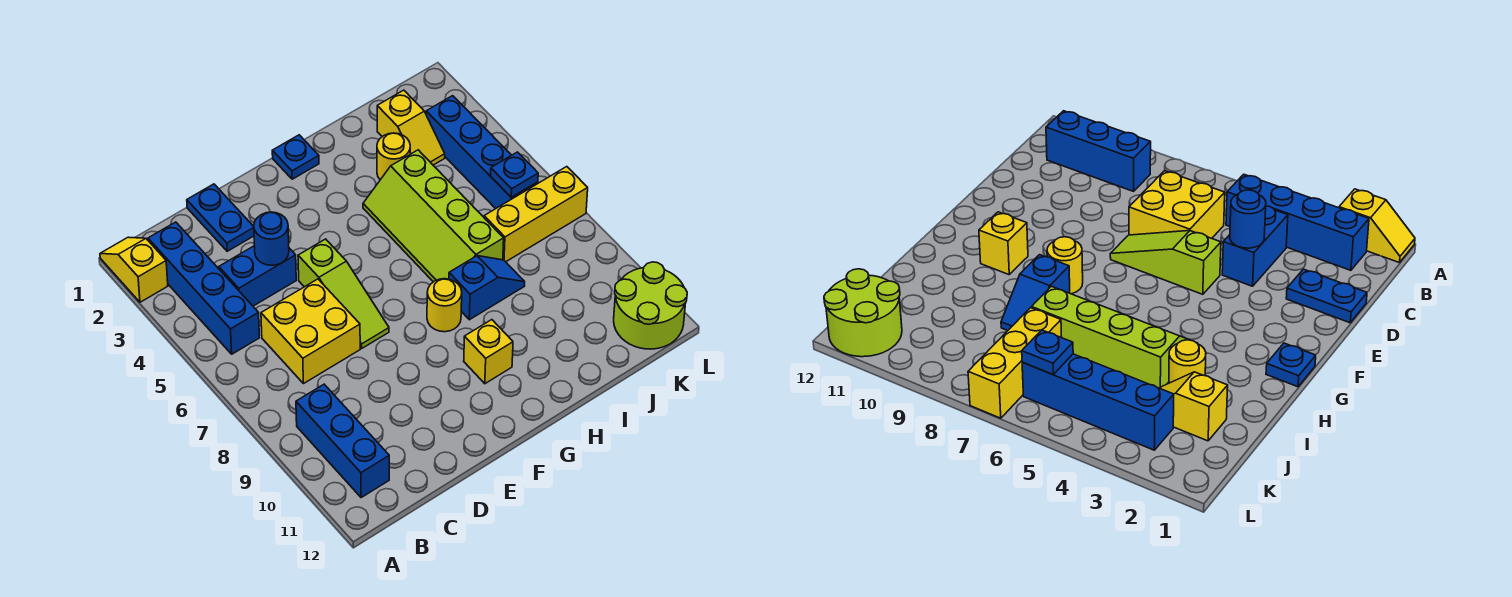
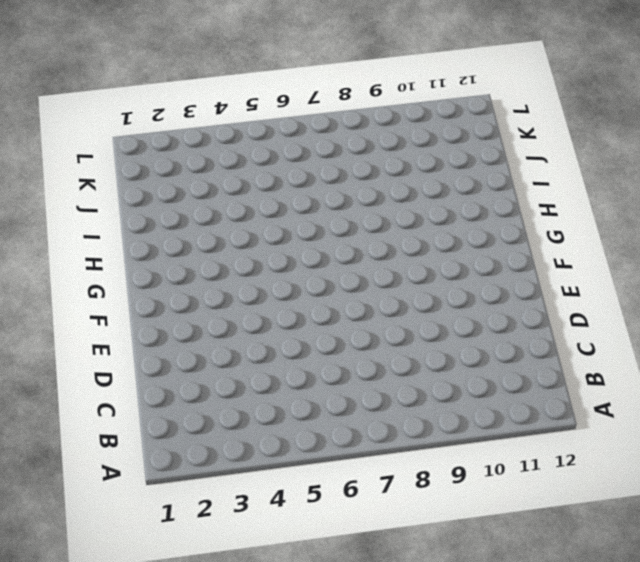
none -> yellow slope A1:A2 level 1 top 2
none -> blue brick B2:B5 level 1
none -> blue brick B9:B11 level 1

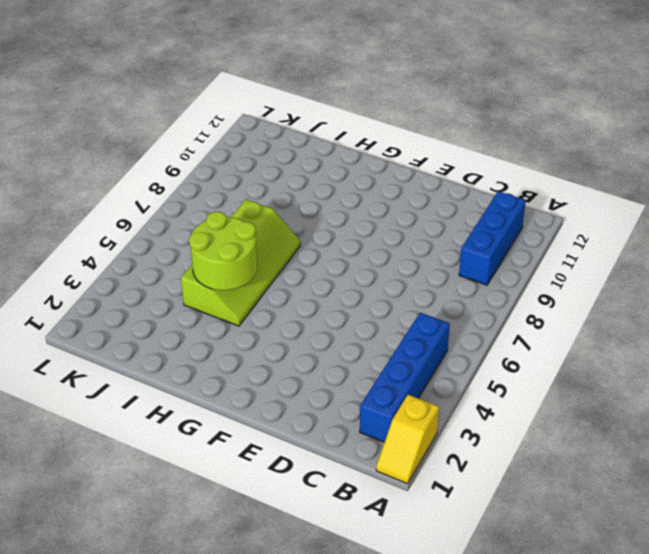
lime round brick H4:I5 level 2 -> lime round brick K11:L12 level 1
none -> blue brick C4:D4 level 1
none -> yellow brick C6:D7 level 1
none -> blue plate D1:D2 level 1

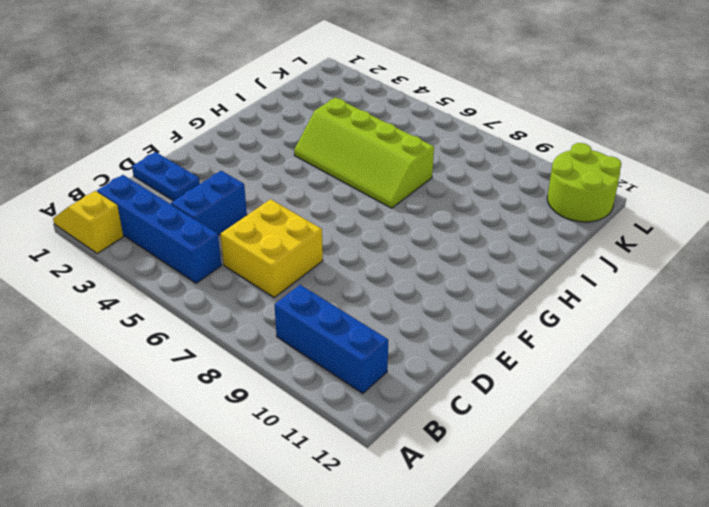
none -> lime slope E5:E7 level 1 top 5
none -> blue plate G1 level 1
none -> yellow round brick G8 level 1

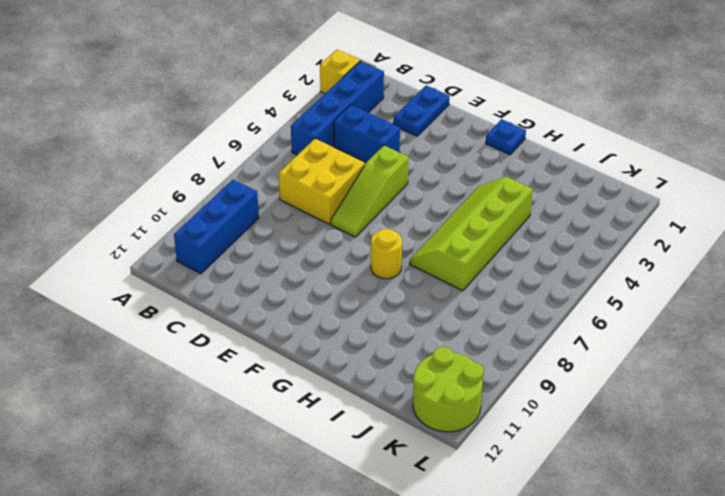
none -> yellow brick G10 level 1
none -> blue slope H8:I8 level 1 top H
none -> yellow round brick I3 level 1

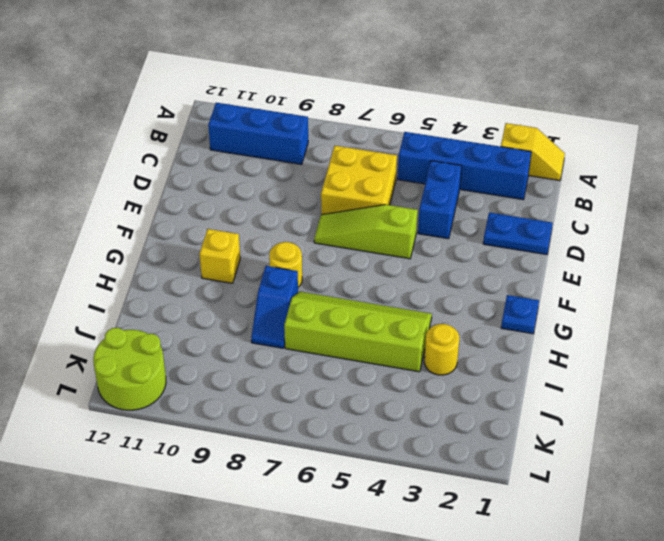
none -> yellow slope J2:J3 level 1 top 2
none -> yellow brick J7:L7 level 1
none -> blue brick K3:K6 level 1

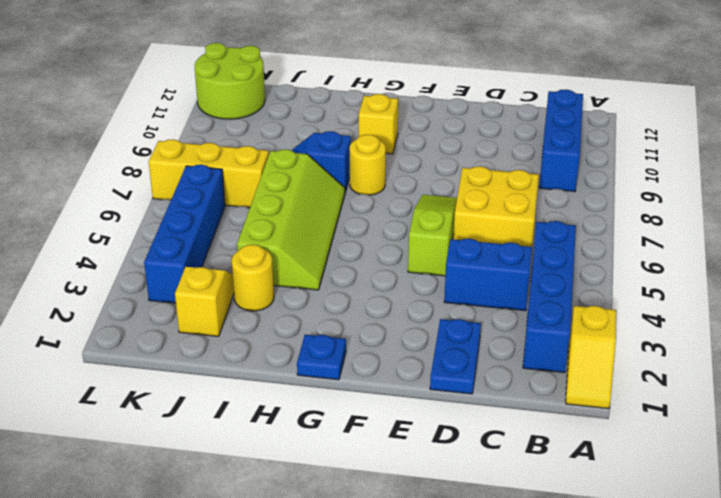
none -> blue round brick D4 level 2
none -> blue plate K6 level 2

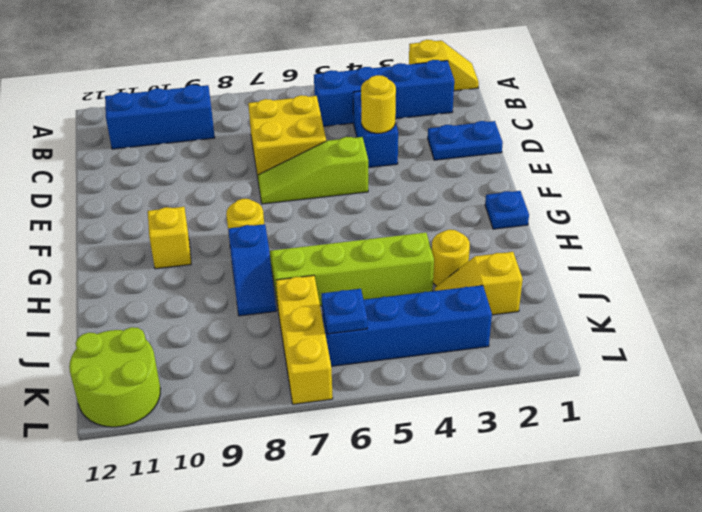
yellow round brick D4 level 2 -> blue round brick D4 level 2

